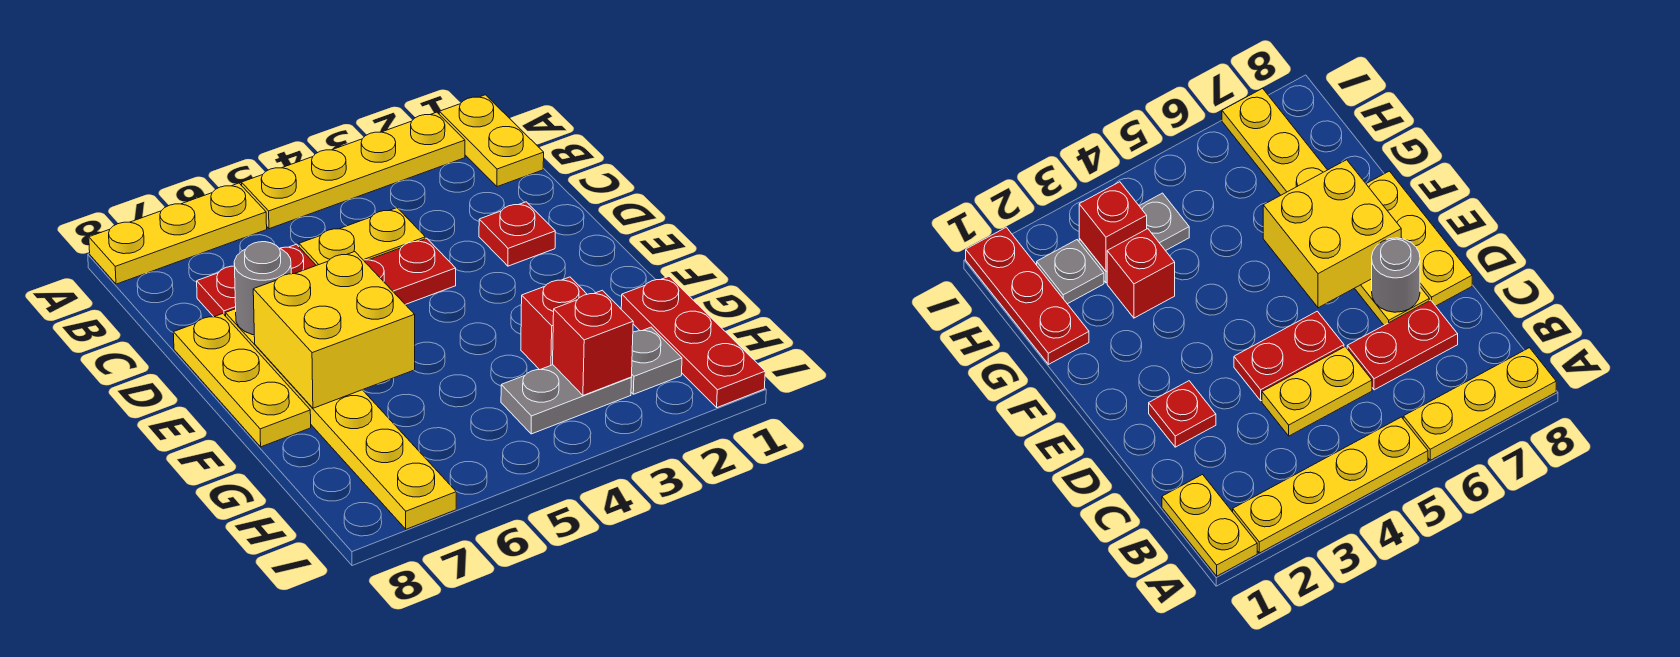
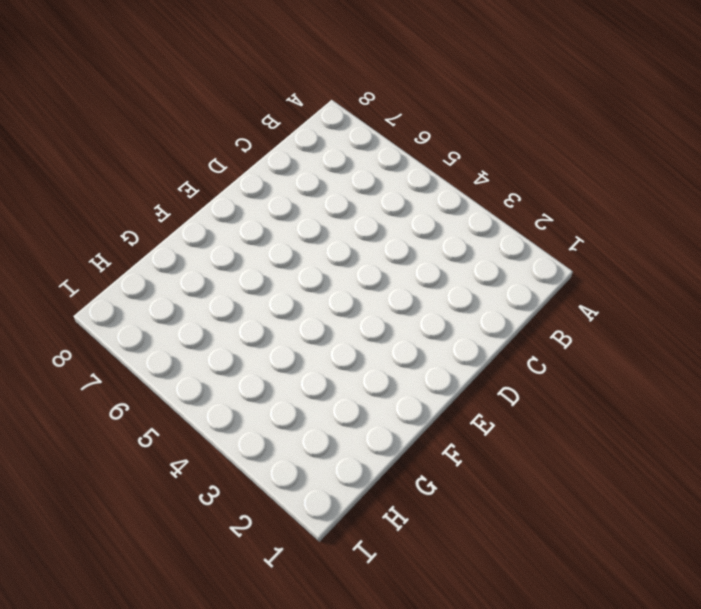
none -> yellow plate A1:B1 level 1
none -> yellow plate A2:A5 level 1
none -> yellow plate A6:A8 level 1

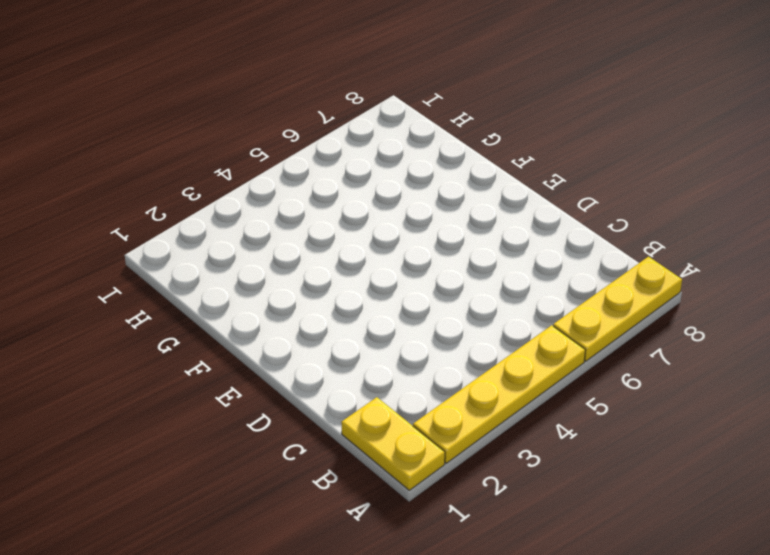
none -> yellow plate C4:C5 level 1
none -> red plate C6:C7 level 1
none -> red plate D2 level 1

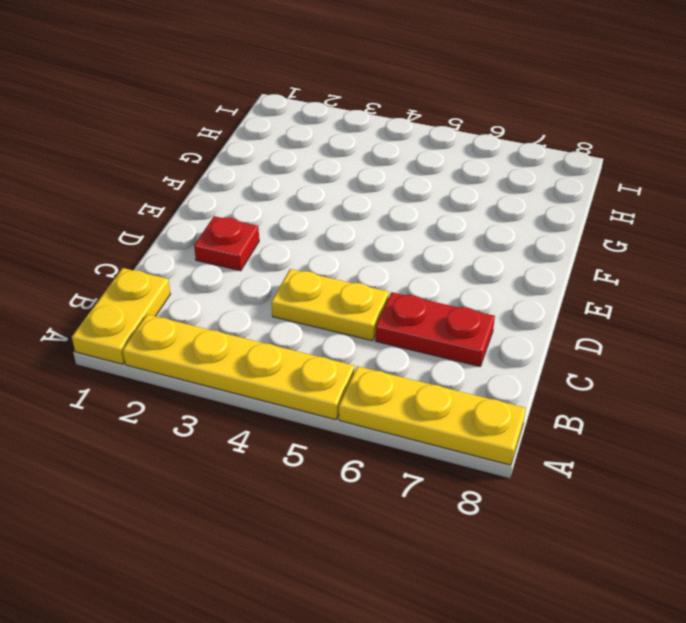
none -> red plate D4:D5 level 1
none -> yellow plate D7:I7 level 1
none -> yellow plate D8:F8 level 1

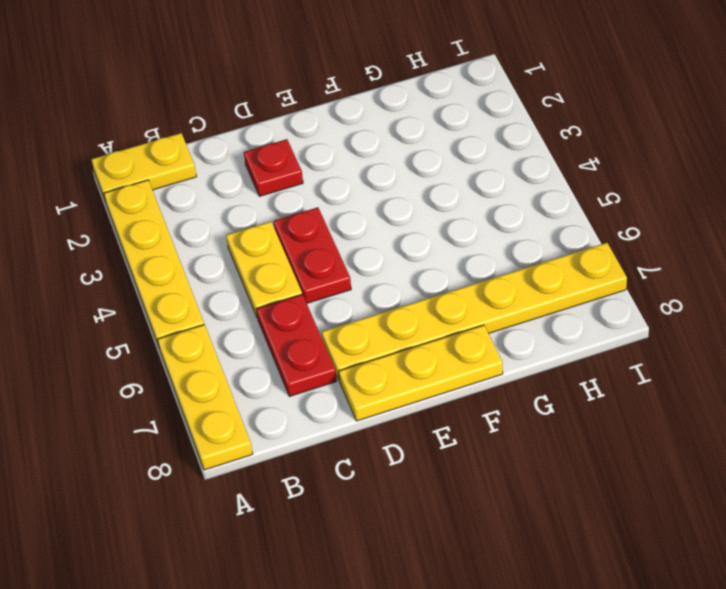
none -> red plate G1:I1 level 1
none -> red brick G3 level 1
none -> grey plate H2 level 1

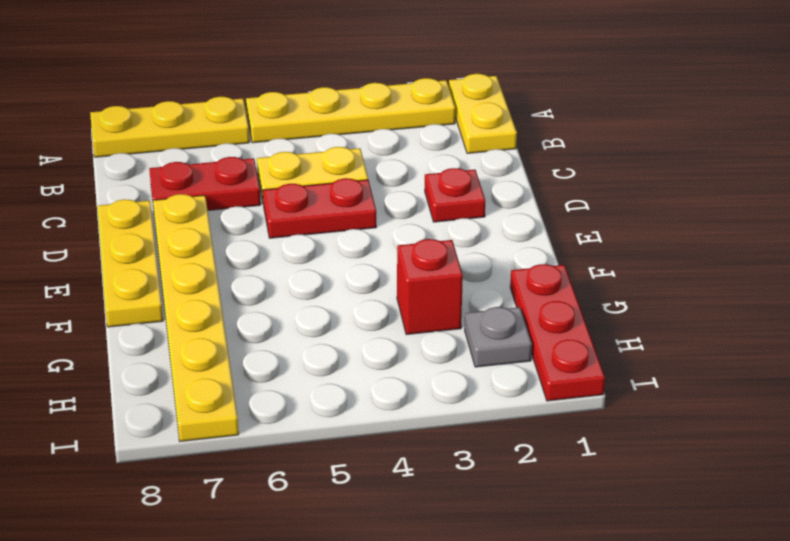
none -> grey plate H3:H4 level 1
none -> grey round brick D7 level 2
none -> yellow brick E6:F7 level 2

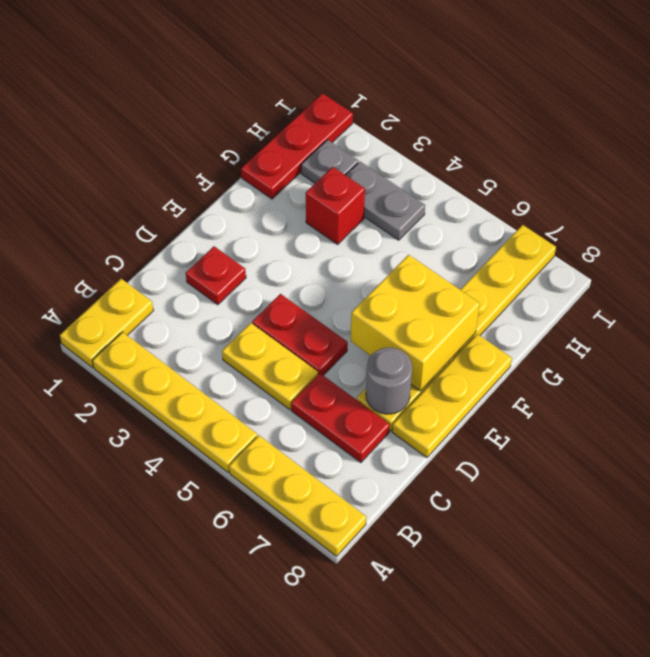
none -> red brick H3 level 2

